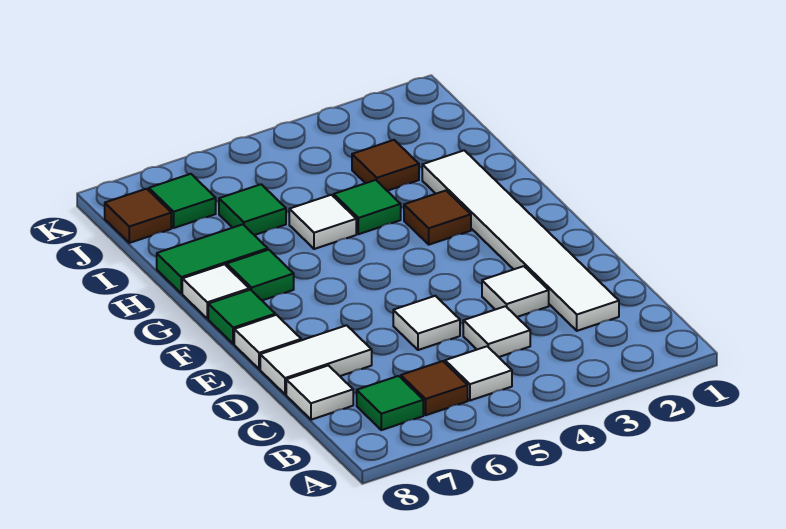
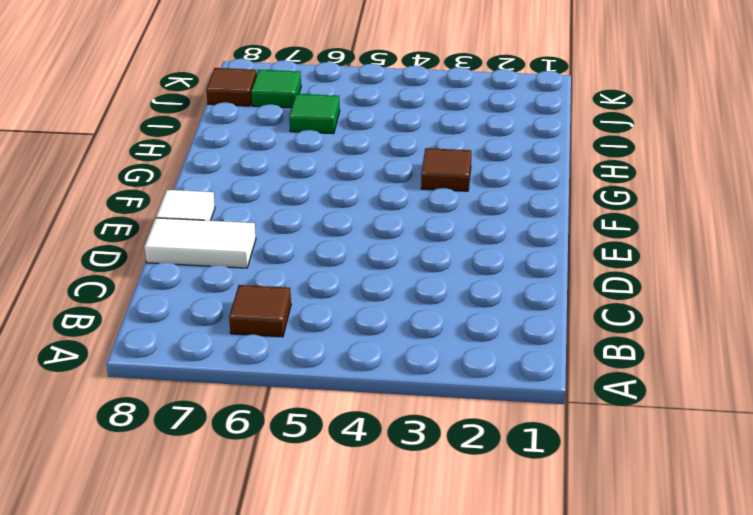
none -> white tile B5 level 1
none -> green tile B7 level 1
none -> white tile C2:H2 level 1

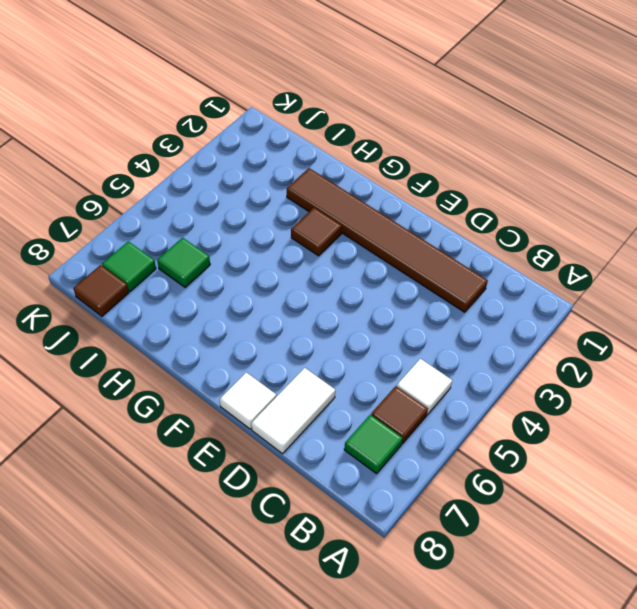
brown tile C2:H2 level 1 -> white tile C2:H2 level 1
none -> white tile C4 level 1
none -> white tile C8 level 1
none -> white tile D3 level 1

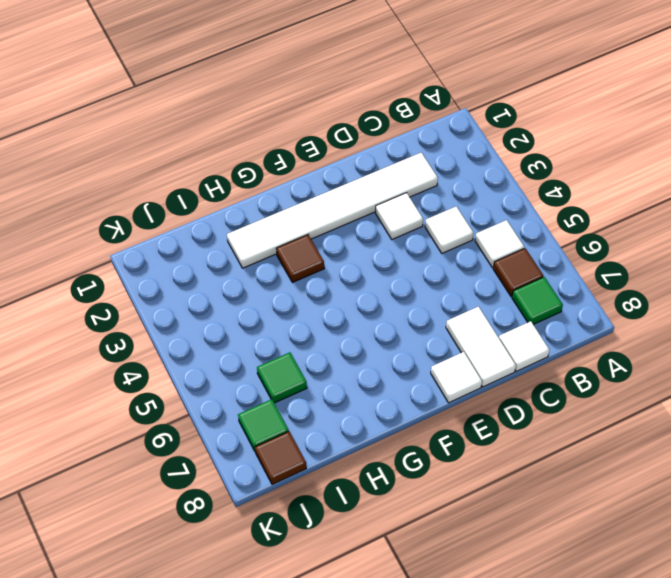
none -> white tile D5 level 1
none -> green tile F8 level 1
none -> green tile G7 level 1

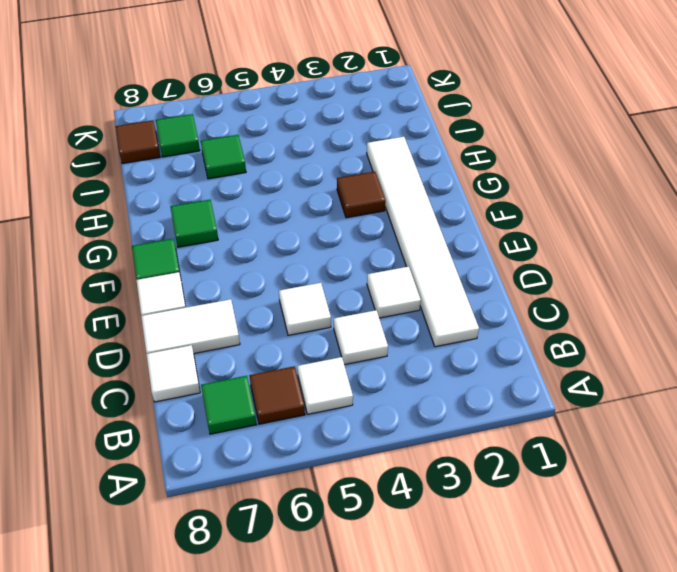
none -> white tile G8 level 1
none -> green tile H4 level 1
none -> white tile H5 level 1

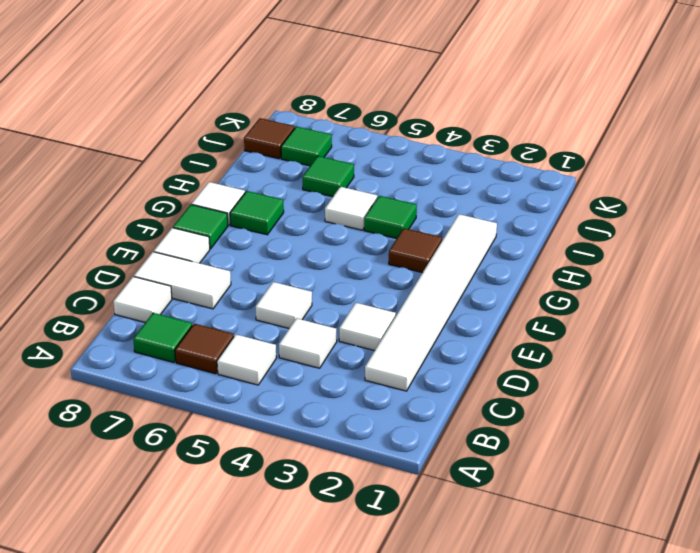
none -> green tile H7:H8 level 1
none -> brown tile I3 level 1

